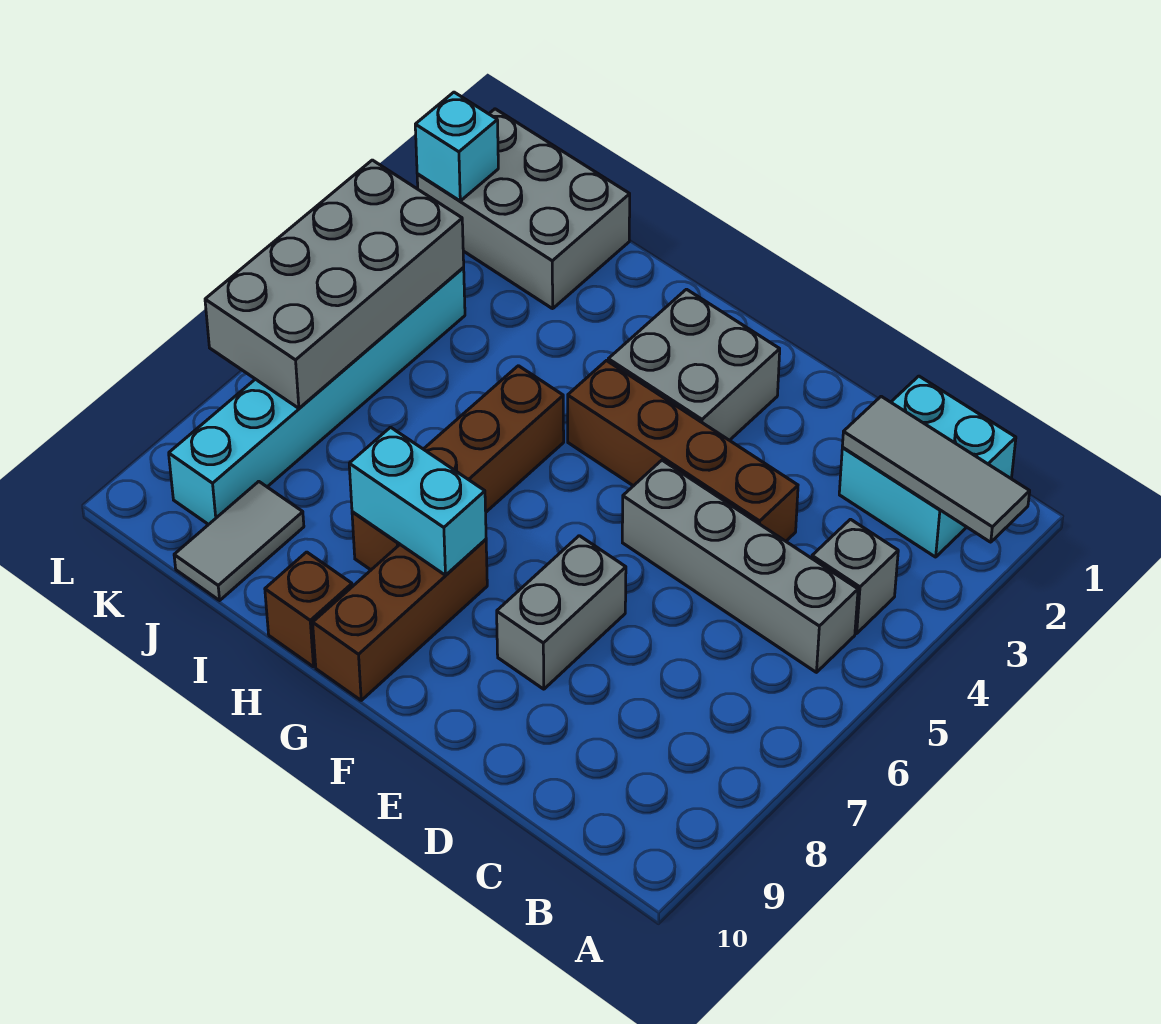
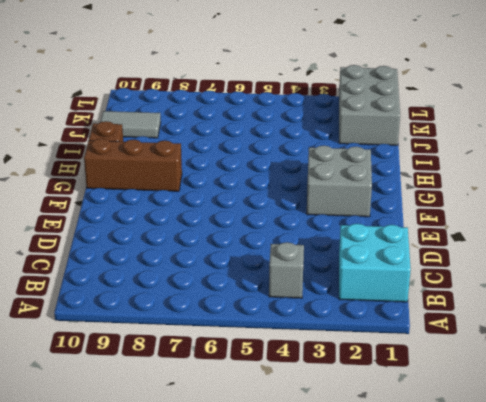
none -> grey brick B5:E5 level 1
none -> brown brick D4:G4 level 1
none -> grey brick E7:E8 level 1

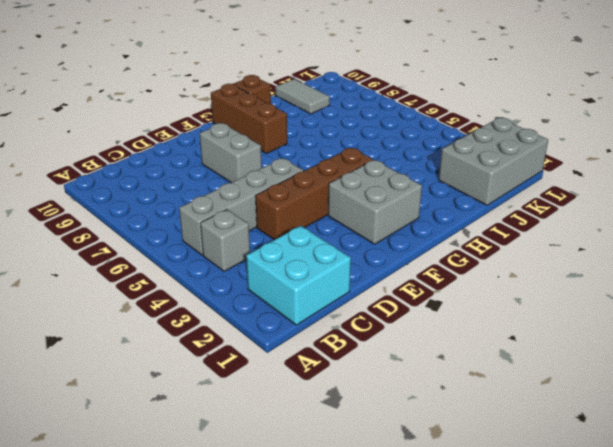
none -> brown brick H5:H8 level 1
none -> cyan brick K4:K9 level 1
none -> grey tile A2:C2 level 2

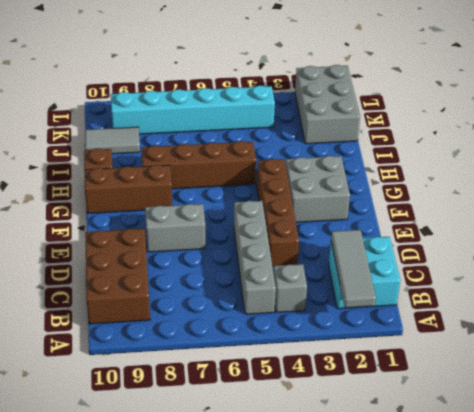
brown brick B9:D10 level 1 -> none
none -> cyan brick G8:H8 level 2
none -> grey brick K4:L7 level 2
none -> cyan brick L2 level 2

